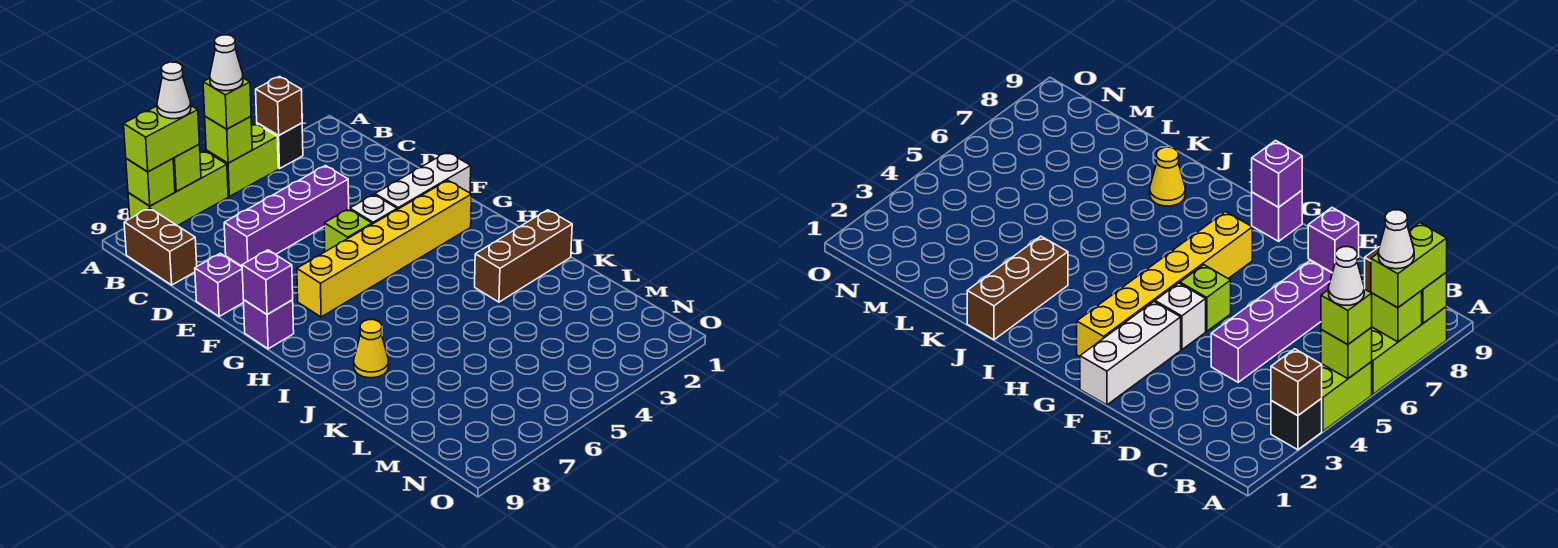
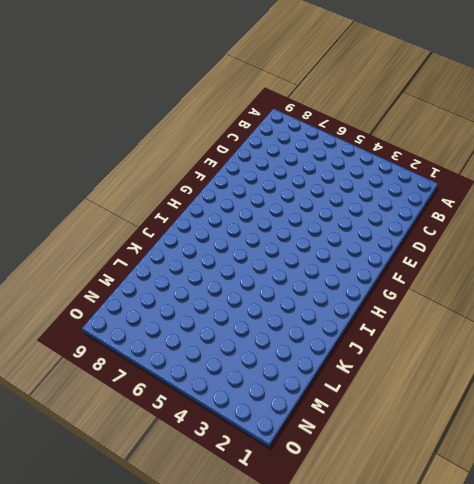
none -> black brick A3 level 1
none -> lime brick A4:A5 level 1
none -> lime brick A6:A8 level 1

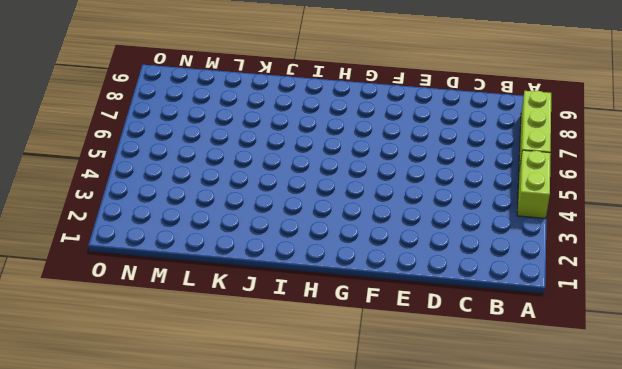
none -> black brick A3 level 1
none -> brown brick B9:C9 level 1
none -> purple brick D4:D7 level 1

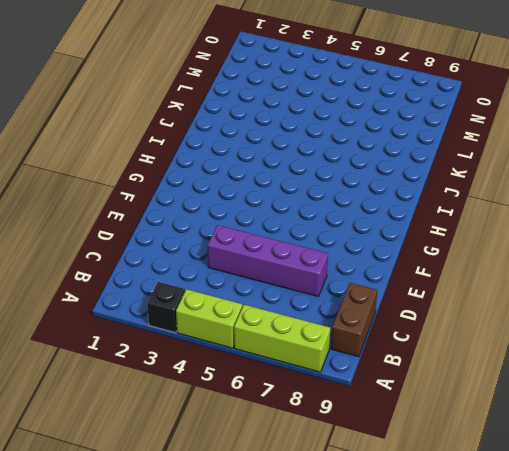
none -> purple brick E9 level 1
none -> white brick F1:F3 level 1
none -> white brick F4 level 1

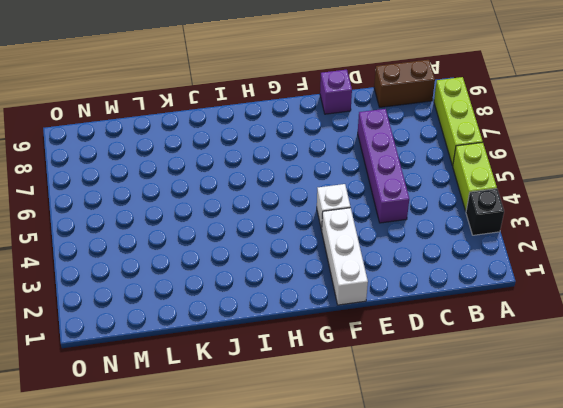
none -> lime brick F5 level 1
none -> yellow brick G2:G7 level 1
none -> purple brick G9 level 1

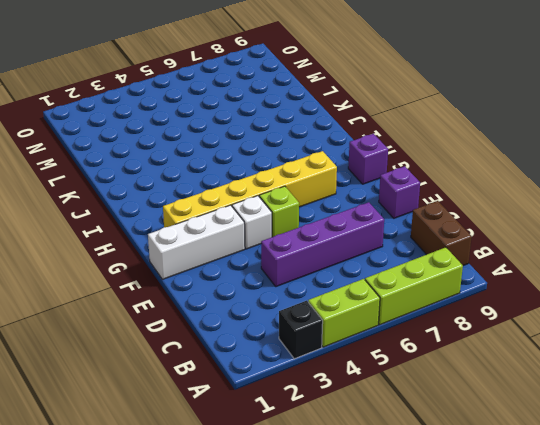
none -> brown brick J1:J3 level 1
none -> yellow cone J8 level 1
none -> brown brick A3 level 2

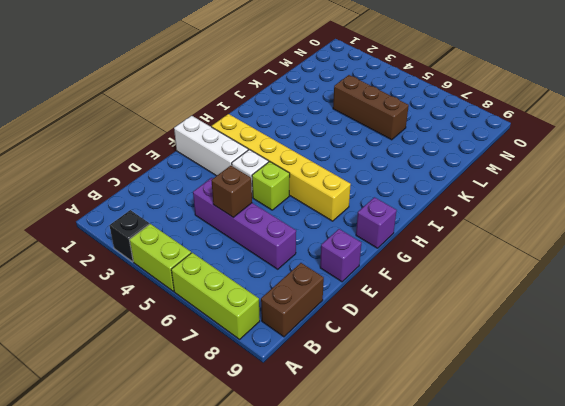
brown brick D5 level 2 -> brown brick A3 level 2
brown brick L4:L6 level 1 -> brown brick J1:J3 level 1
none -> yellow cone J8 level 1
none -> lime brick A5 level 2
none -> lime brick A7 level 2

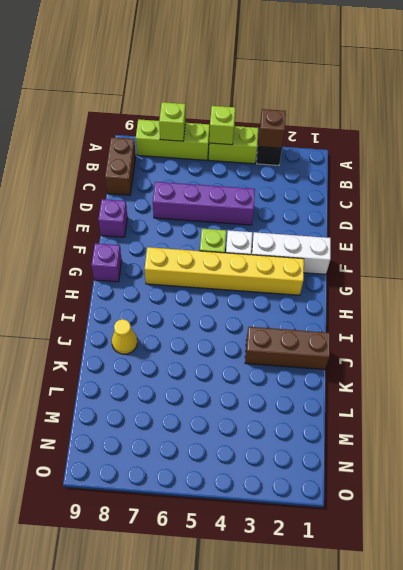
none -> lime brick A8 level 2
none -> purple brick G9 level 2
none -> lime brick A5 level 3

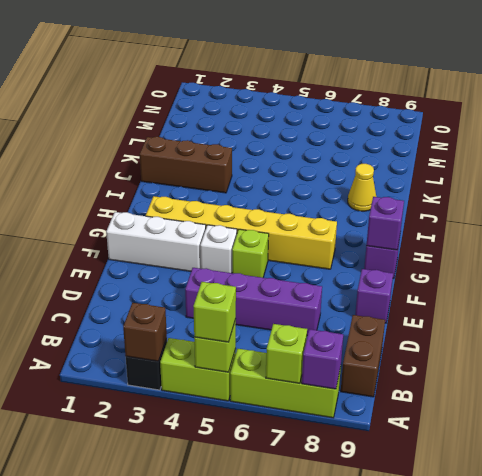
purple brick A8 level 2 -> lime brick A8 level 2
none -> lime brick A7:A8 level 3
none -> white cone A5 level 4
none -> white cone A7 level 4

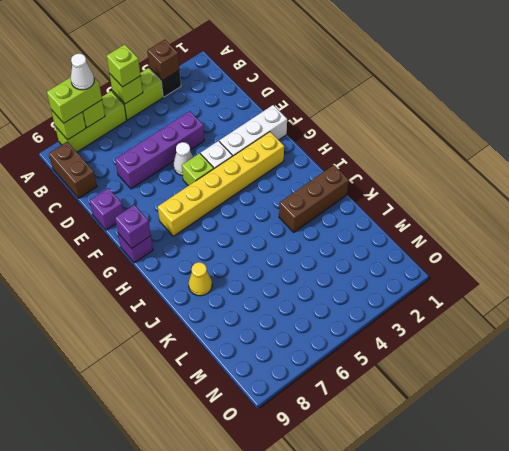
white cone E5 level 1 -> white cone A5 level 4

